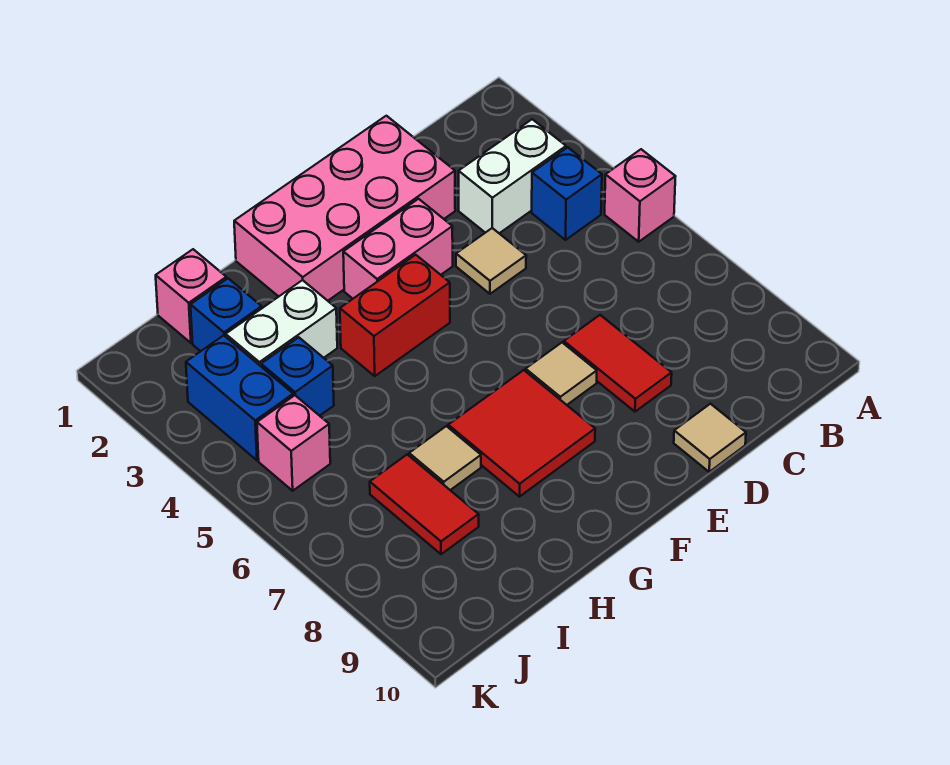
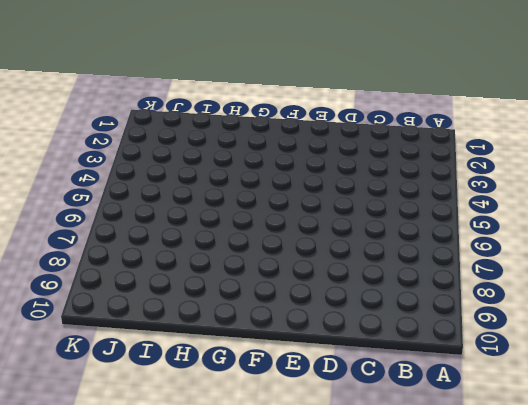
none -> pink brick A5 level 1
none -> white brick B3:C3 level 1
none -> blue brick B4 level 1

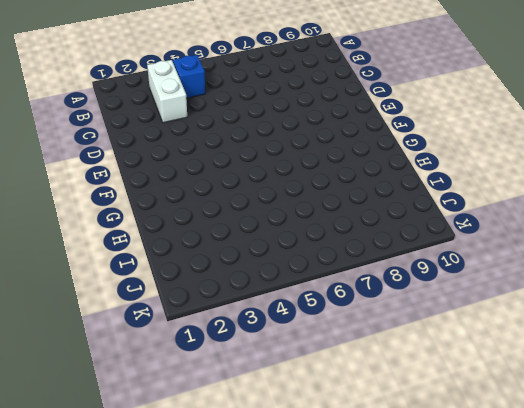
none -> pink brick A5 level 1
none -> pink brick D1:G2 level 1
none -> tan tile D4 level 1

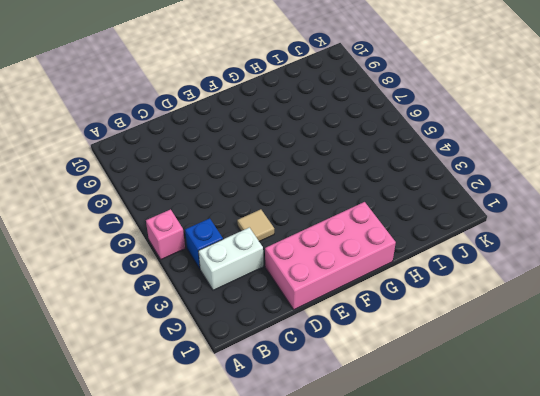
none -> red tile D7:D8 level 1
none -> tan tile D10 level 1
none -> pink brick E3:F3 level 1

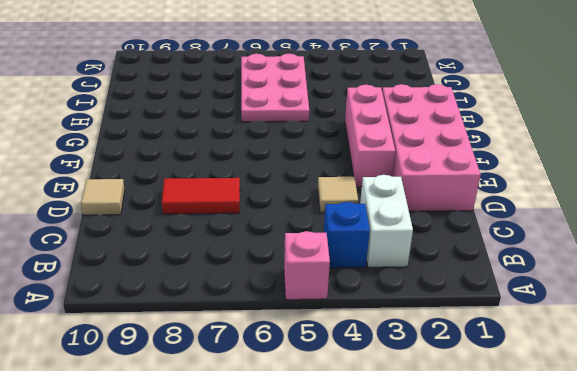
pink brick E3:G3 level 1 -> pink brick E3:F3 level 1
pink plate H5:J6 level 1 -> pink brick J5 level 1
none -> tan tile E7 level 1
none -> red brick F4:G4 level 1
none -> red tile F7:G8 level 1

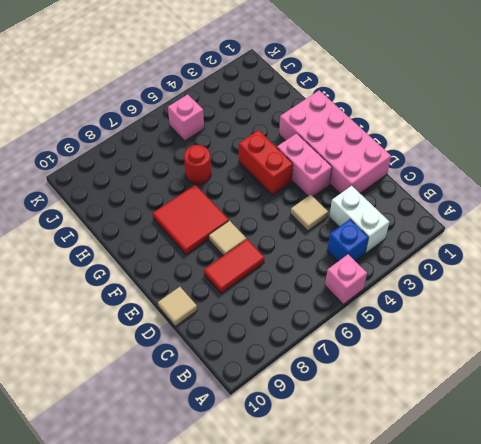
red round brick H6 level 1 -> none
none -> white brick H3:I3 level 1
none -> tan tile H7 level 1
none -> pink brick I1 level 1

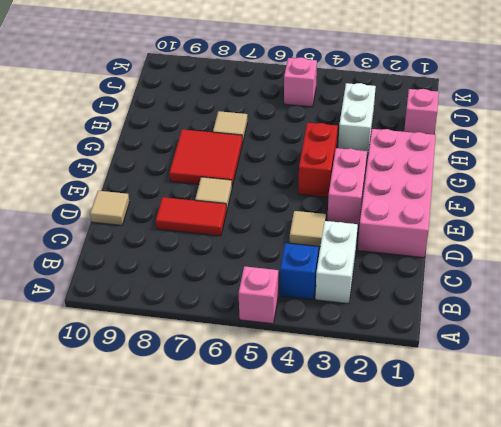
none -> blue brick I2 level 1
none -> blue brick I4 level 1
none -> red tile I7:I8 level 1

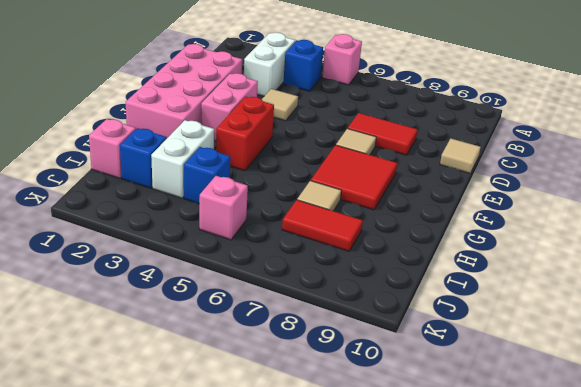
none -> blue brick J3:J4 level 1

